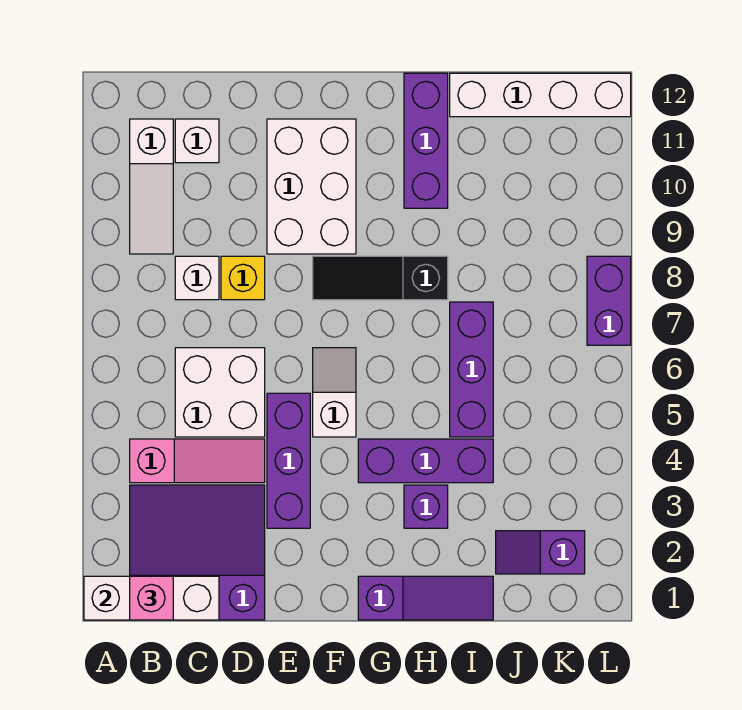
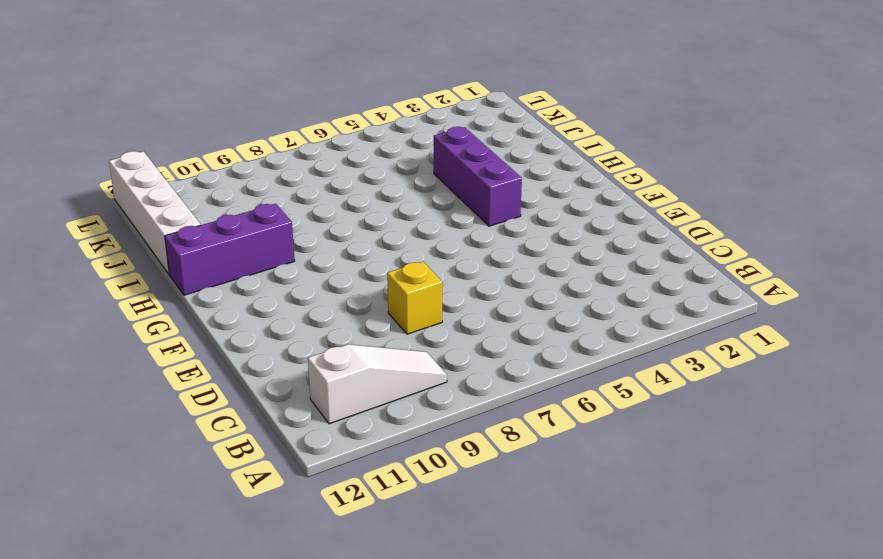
none -> purple slope B1:D3 level 1 top 1
none -> pink slope B4:D4 level 1 top B
none -> white brick C5:D6 level 1

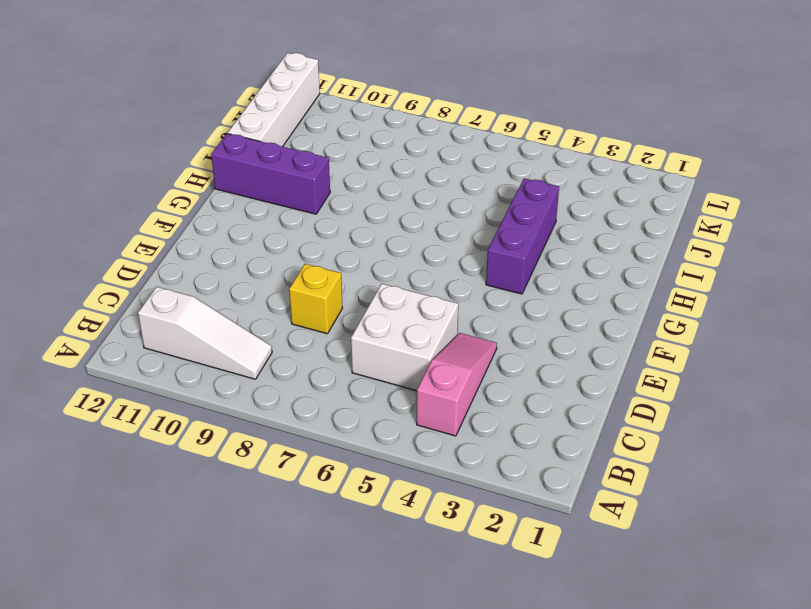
none -> purple slope B1:D3 level 1 top 1
none -> white brick C8 level 1
none -> white brick C11 level 1

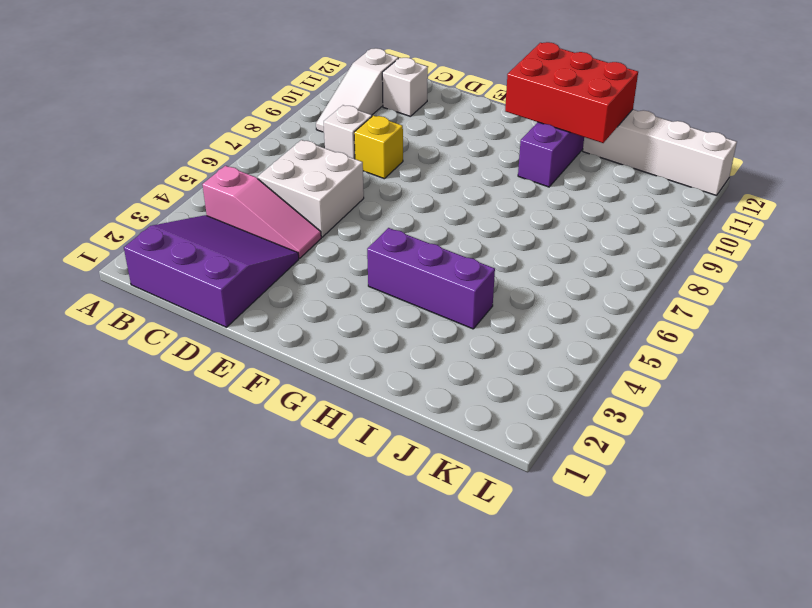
red brick G11:I12 level 2 -> none
none -> purple brick E3:E5 level 1
none -> white brick E9:F11 level 1
none -> white slope F5:F6 level 1 top 5

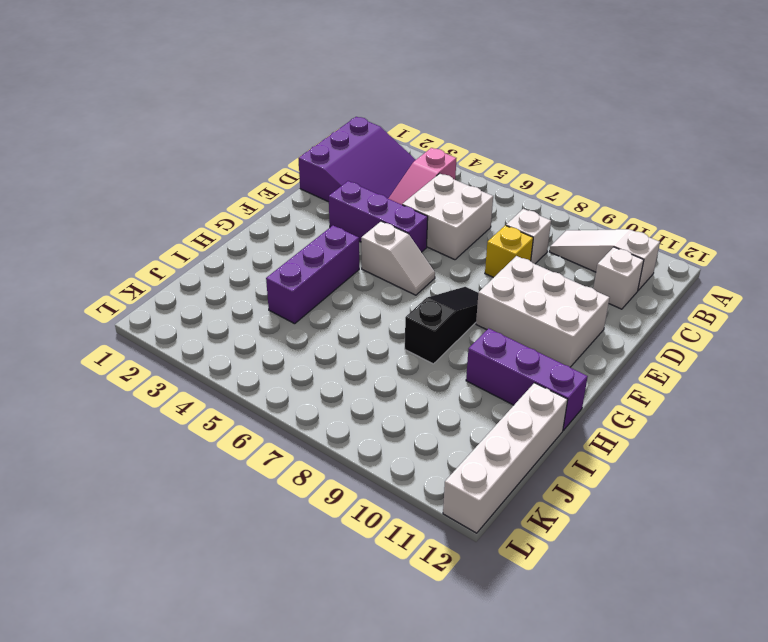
none -> purple slope G1:I1 level 1 top G
none -> purple brick H3 level 1
none -> purple brick I5:I7 level 1

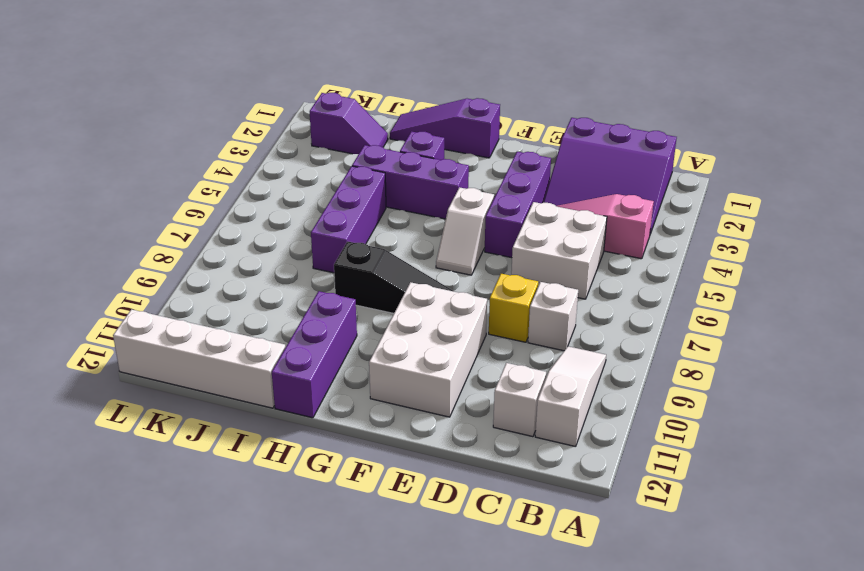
none -> purple brick L7:L8 level 1
none -> white brick A1:C1 level 2
none -> pink brick B1 level 3

